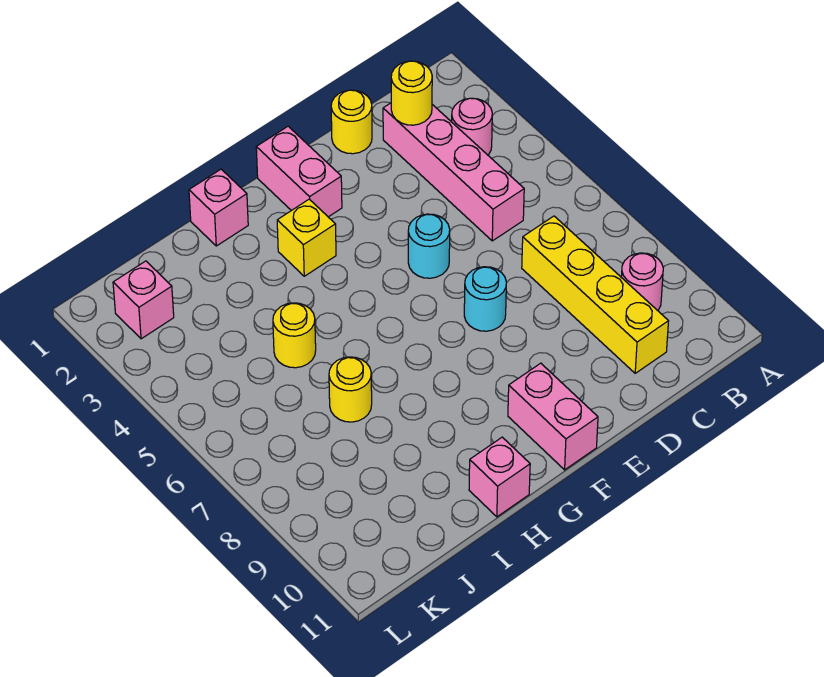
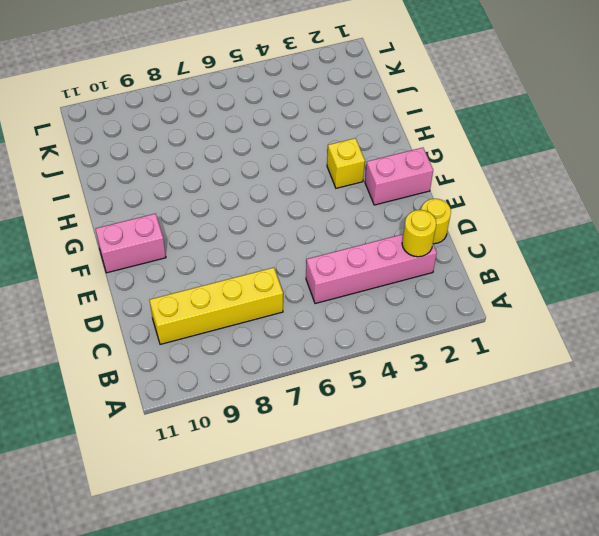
none -> pink round brick B3 level 1
none -> pink round brick B9 level 1
none -> cyan round brick E5 level 1

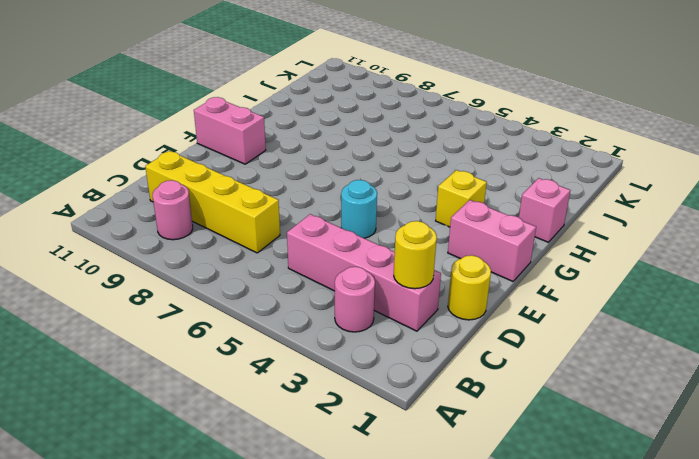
none -> cyan round brick E7 level 1
none -> pink brick H11 level 1
none -> yellow round brick I5 level 1

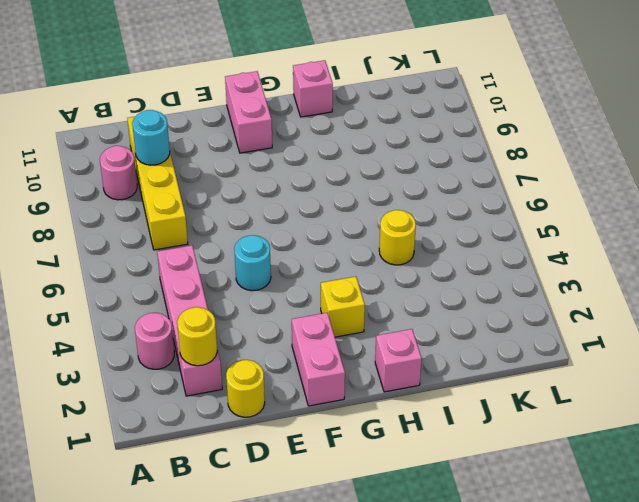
cyan round brick C9 level 2 -> cyan round brick E7 level 1
none -> yellow round brick I7 level 1
none -> pink brick K2 level 1

